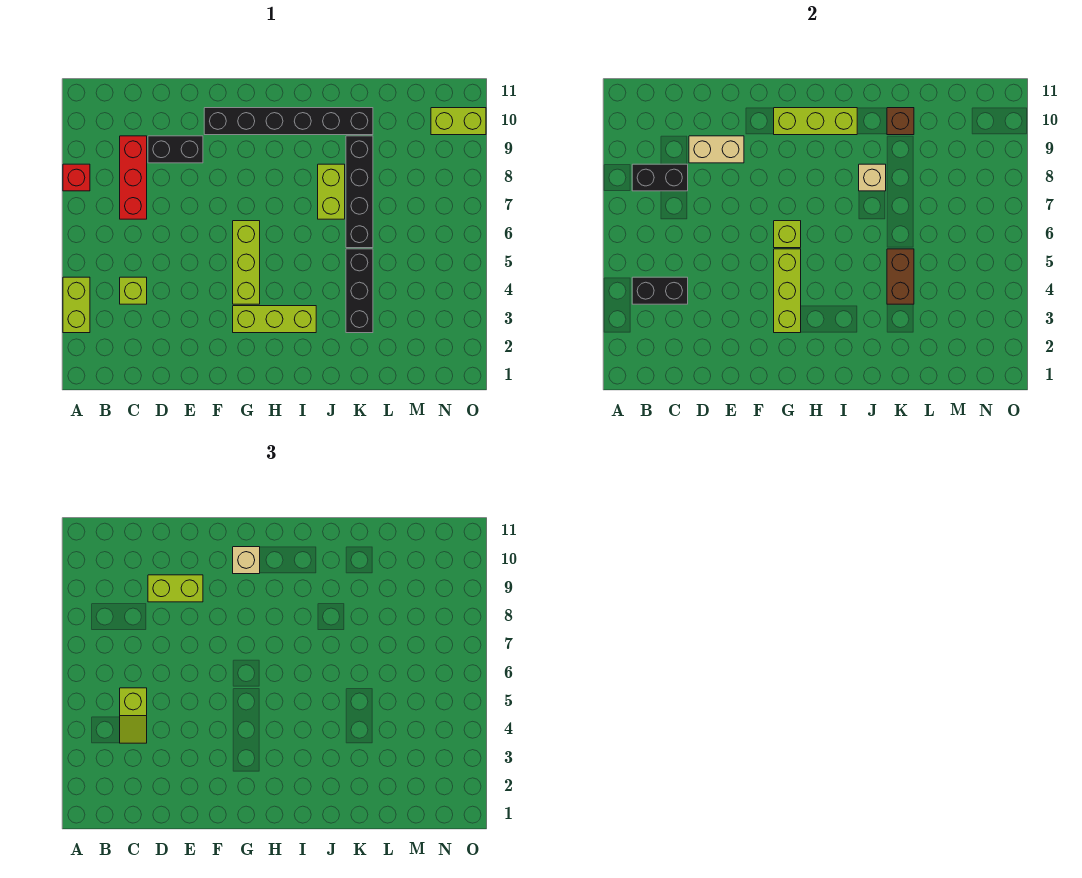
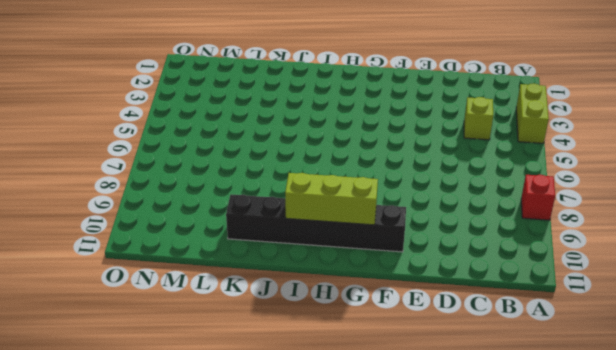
none -> red brick C7:C9 level 1
none -> black brick D9:E9 level 1
none -> lime brick G3:I3 level 1

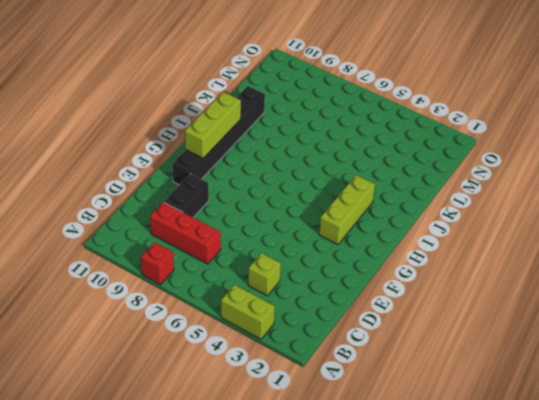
none -> lime brick G4:G6 level 1
none -> lime brick J7:J8 level 1
none -> black brick K3:K5 level 1

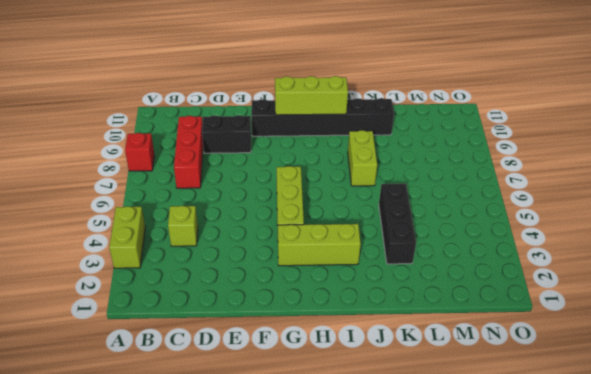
none -> black brick K6:K9 level 1
none -> lime brick N10:O10 level 1
none -> black brick B4:C4 level 2

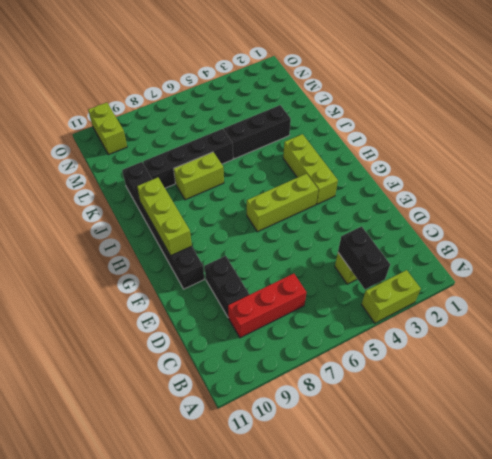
none -> red brick A8 level 1
none -> black brick B8:C8 level 2
none -> tan brick D9:E9 level 2

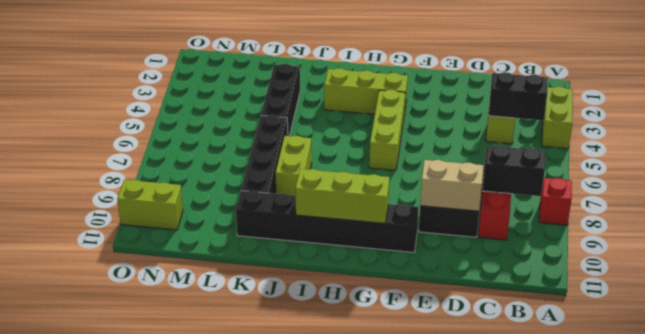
none -> lime brick G3:G5 level 2
none -> lime brick G6 level 2
none -> tan brick J8 level 2

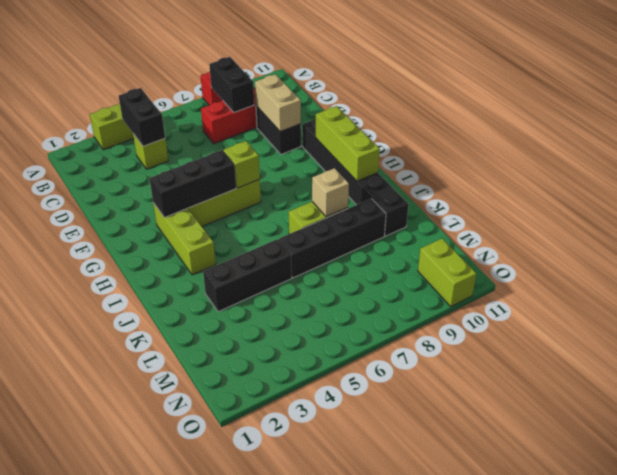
black brick G3:G5 level 2 -> lime brick G3:G5 level 2
none -> brown brick K4:K5 level 2
none -> brown brick K10 level 2
none -> lime slope C4:C5 level 3 top 5

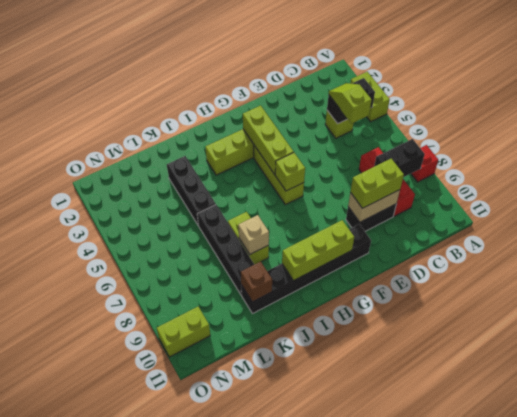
none -> brown brick K4:K5 level 2
none -> tan brick G10 level 3

